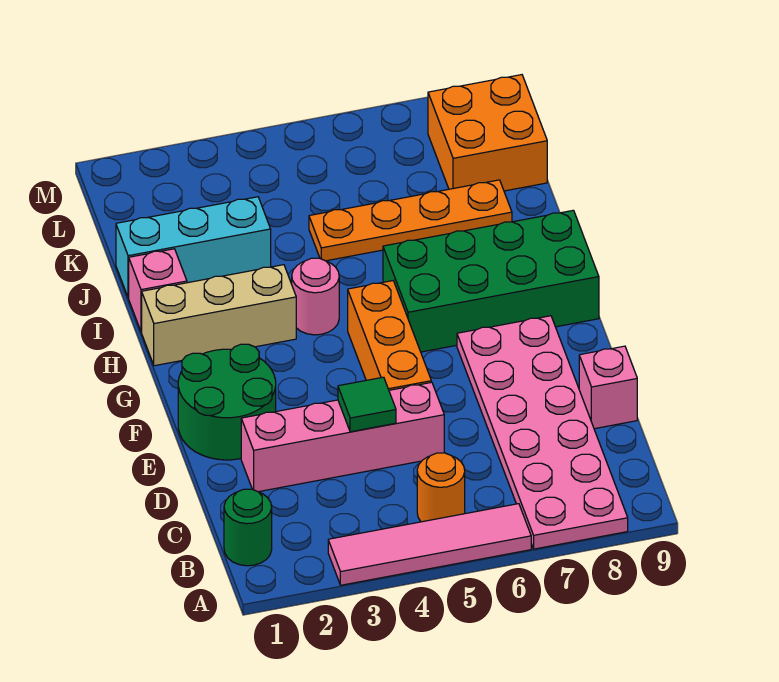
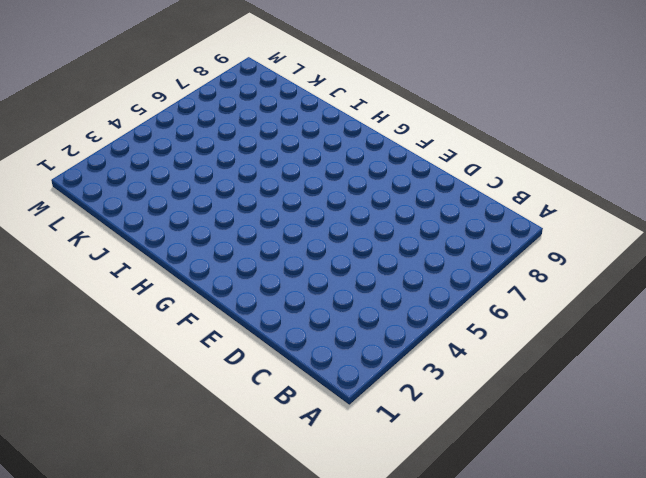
none -> pink tile A3:A6 level 1
none -> pink plate A7:F8 level 1
none -> green round brick B1 level 1

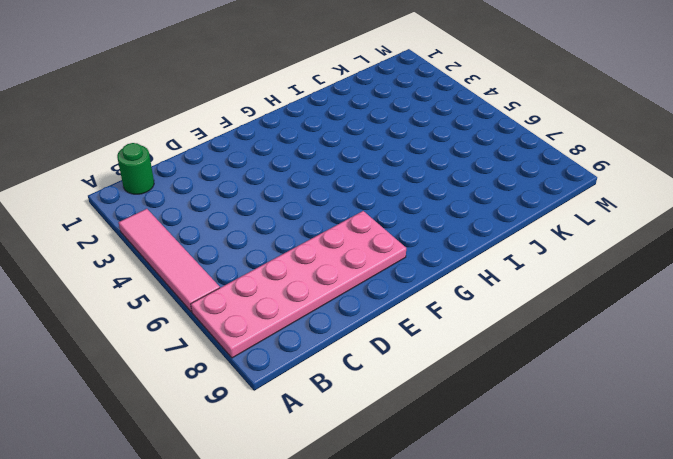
none -> orange round brick B5 level 1
none -> pink brick D2:D5 level 1
none -> pink brick D9 level 1

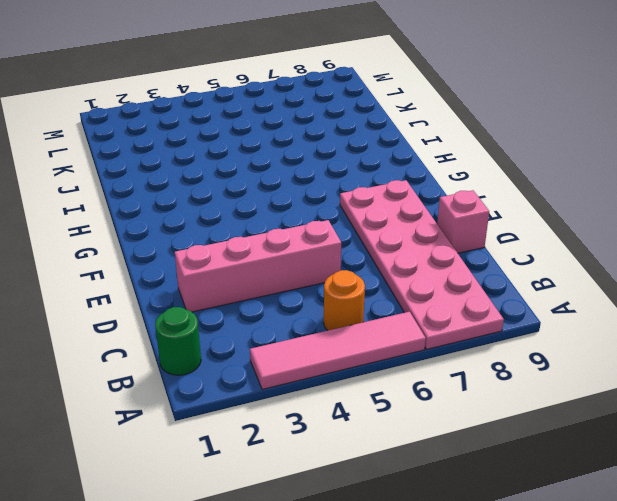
none -> green round brick E1:F2 level 1
none -> orange brick E5:G5 level 1
none -> green brick G6:H9 level 1

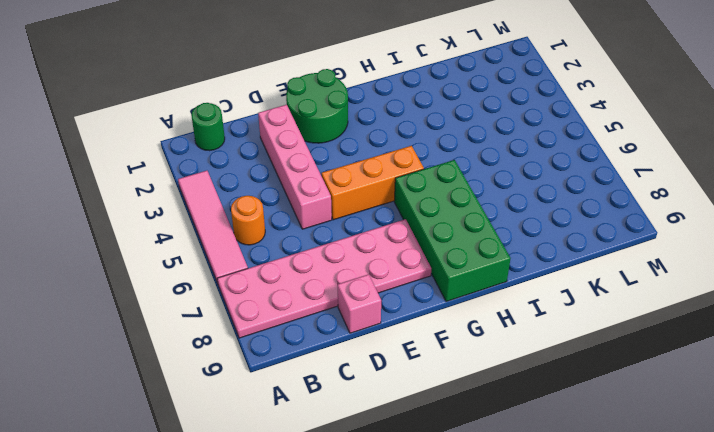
none -> tan brick H1:H3 level 1
none -> pink round brick H4 level 1
none -> pink brick I1 level 1

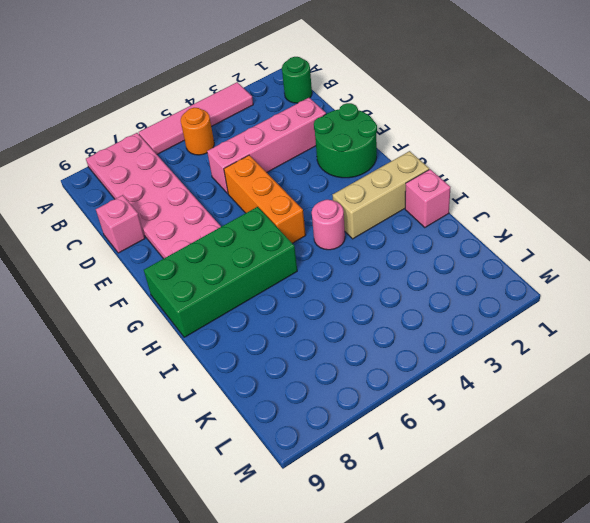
none -> cyan brick J1:J3 level 1
none -> orange plate J5:J8 level 1
none -> orange brick K8:L9 level 1

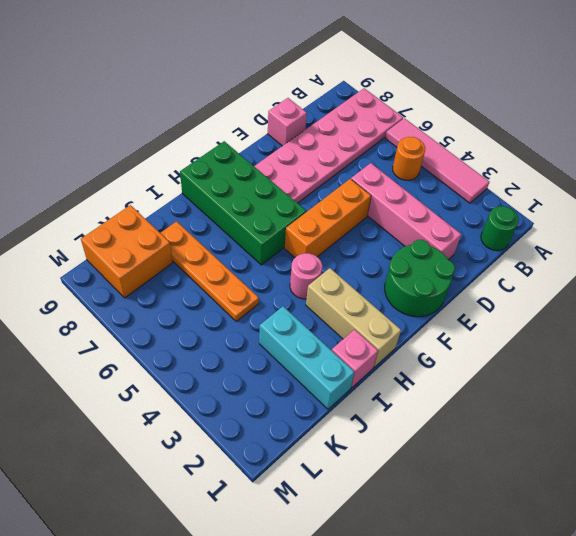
none -> green tile D4 level 2

